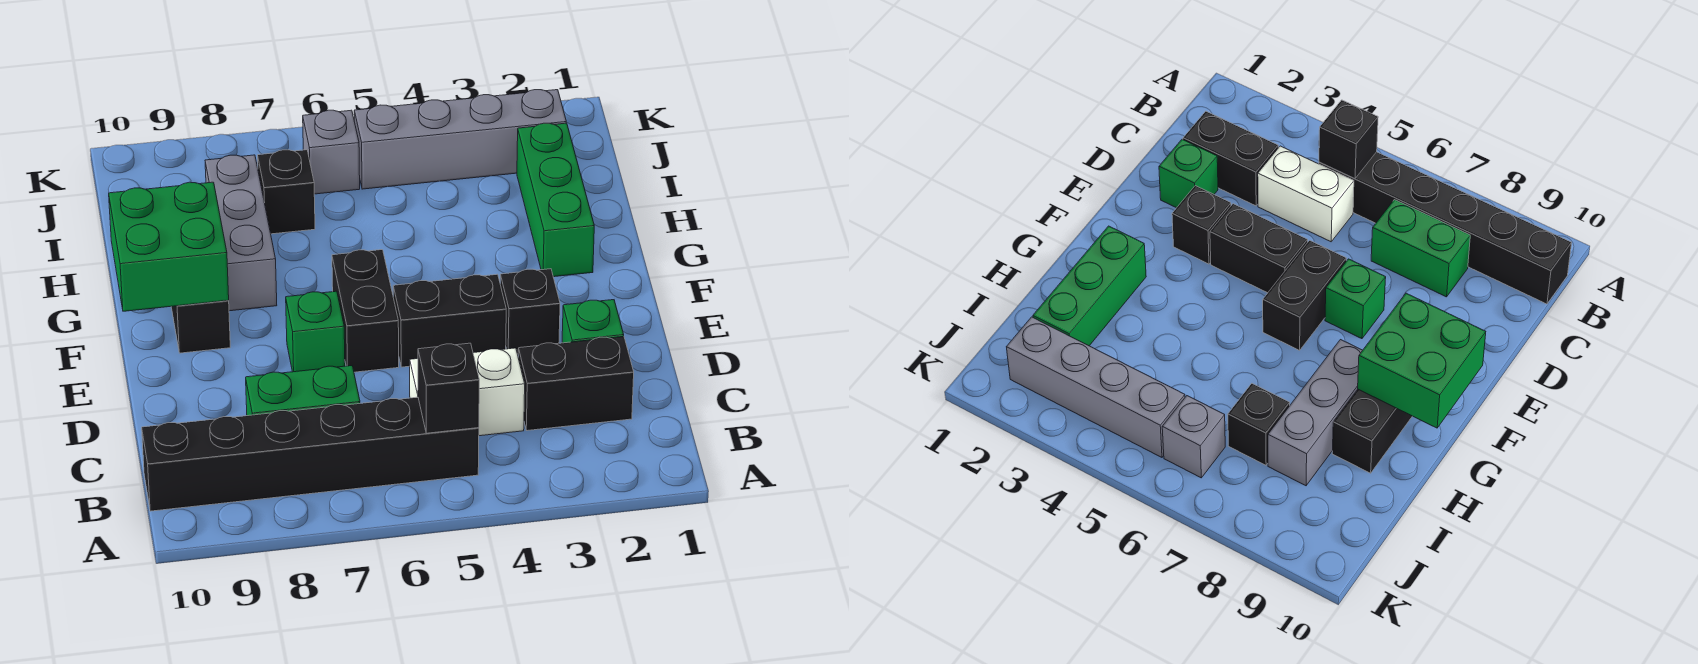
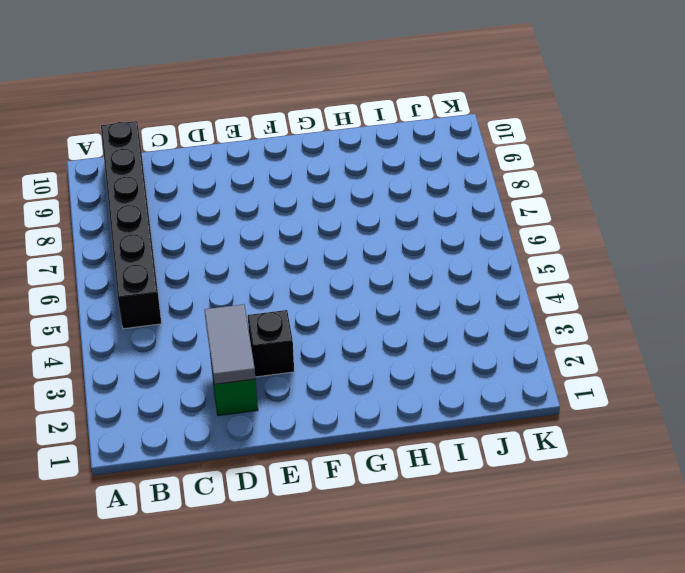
grey tile D2:D3 level 2 -> none
none -> black brick C2:C3 level 1
none -> white brick C4:C5 level 1
none -> green brick C7:C8 level 1

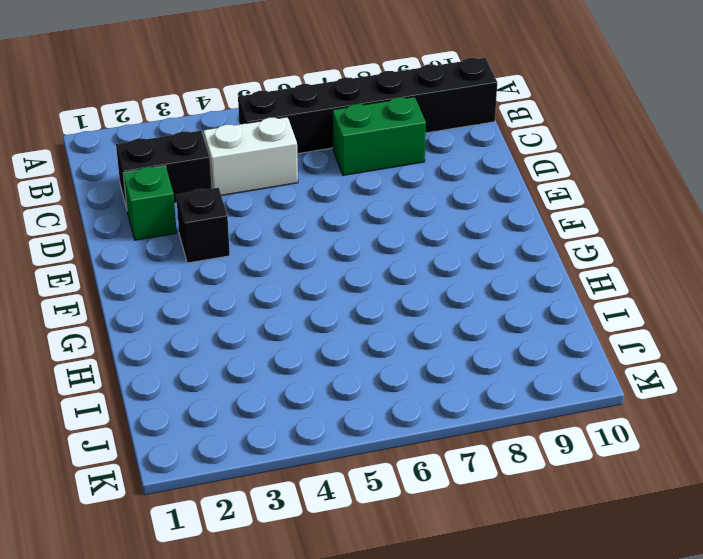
none -> black brick E4:E5 level 1
none -> black brick E6:F6 level 1
none -> green brick E7 level 1

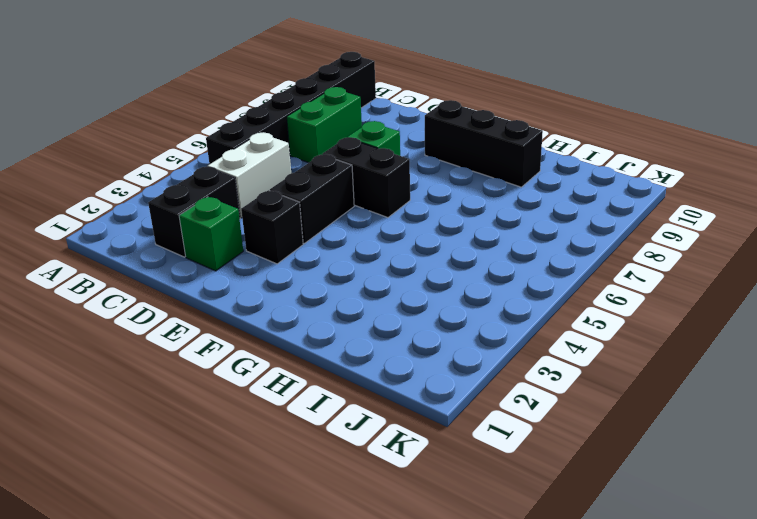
none -> green brick G2:I2 level 1
none -> grey brick G8:I8 level 1
none -> black brick I7 level 1

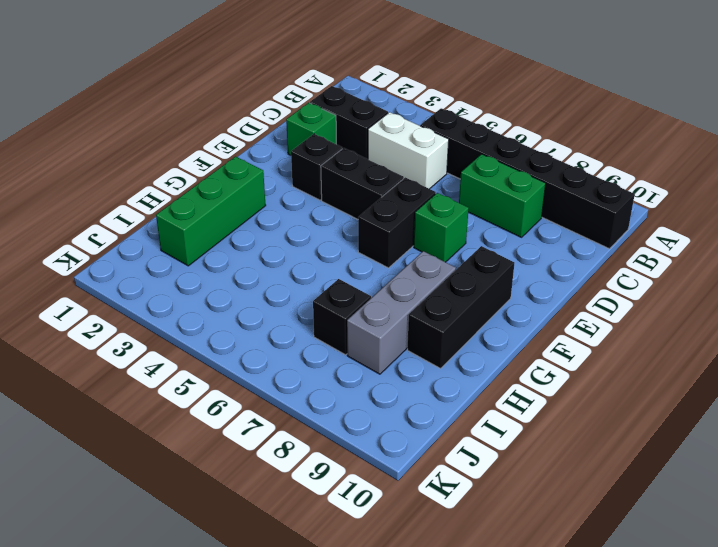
none -> grey brick J2:J5 level 1
none -> grey brick J6 level 1
none -> black brick B5 level 2

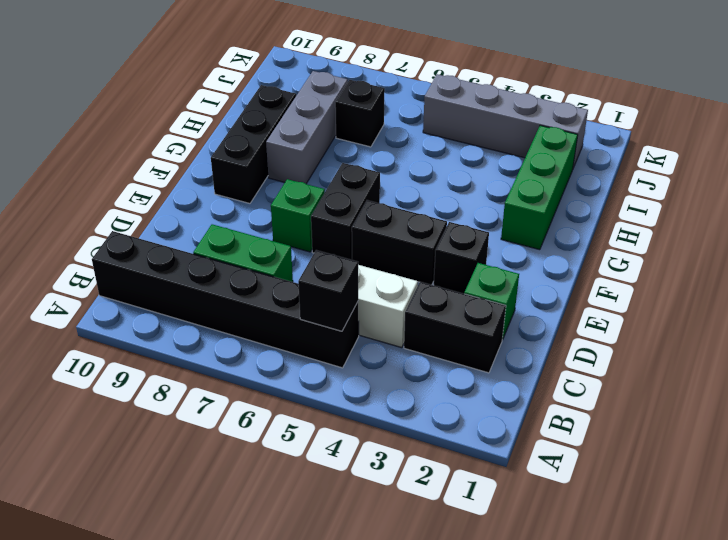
none -> grey brick J6 level 1
none -> green brick F9:G10 level 2

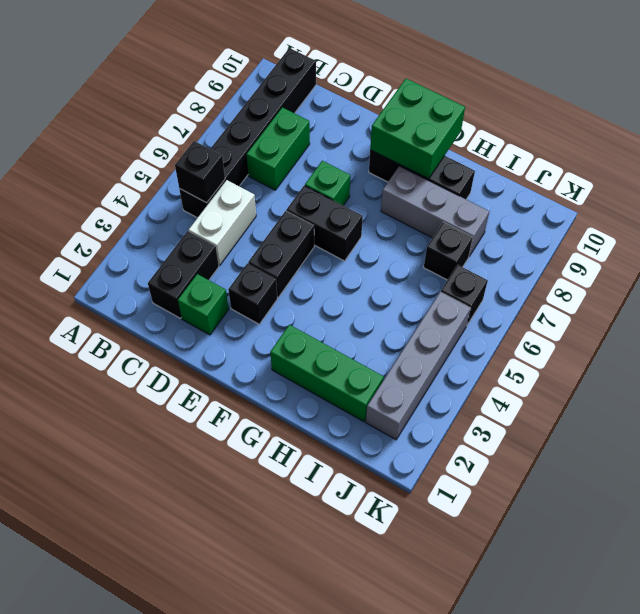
black brick J6 level 1 -> grey brick J6 level 1

